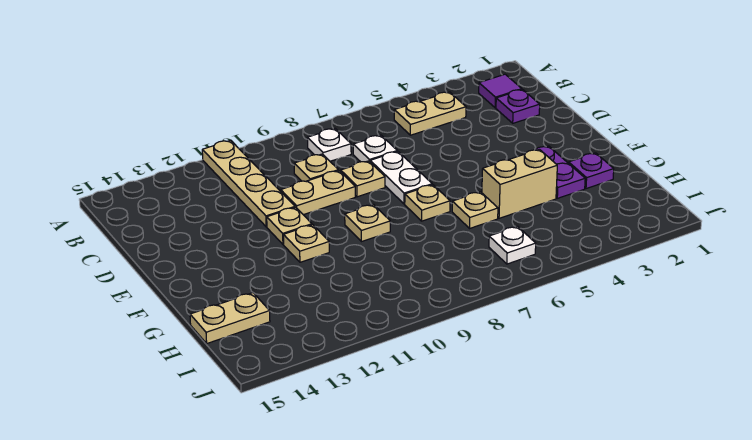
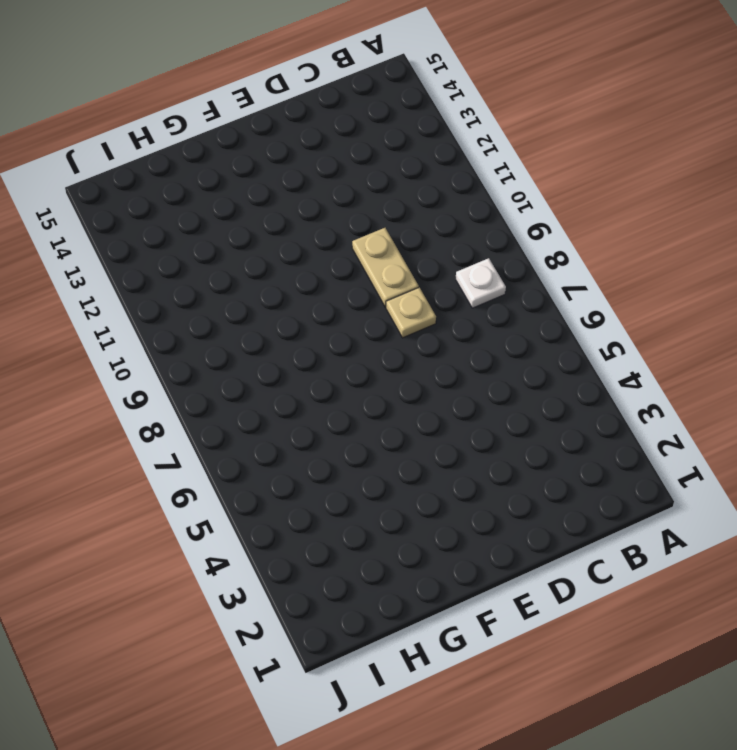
none -> tan plate A11:D11 level 1
none -> purple tile B2 level 1
none -> tan plate B4:B5 level 1

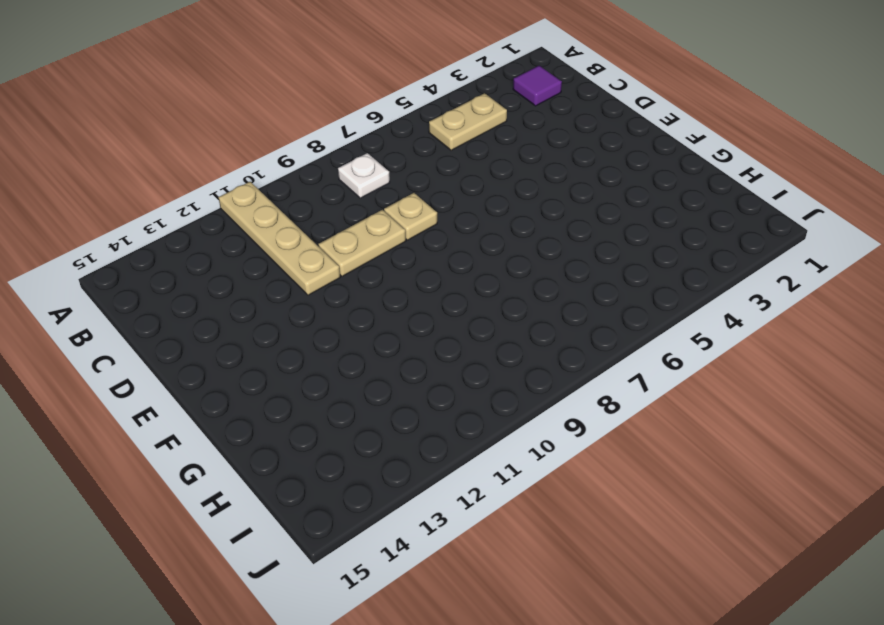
none -> purple plate C2 level 1
none -> white plate C7 level 1
none -> tan plate C9 level 1

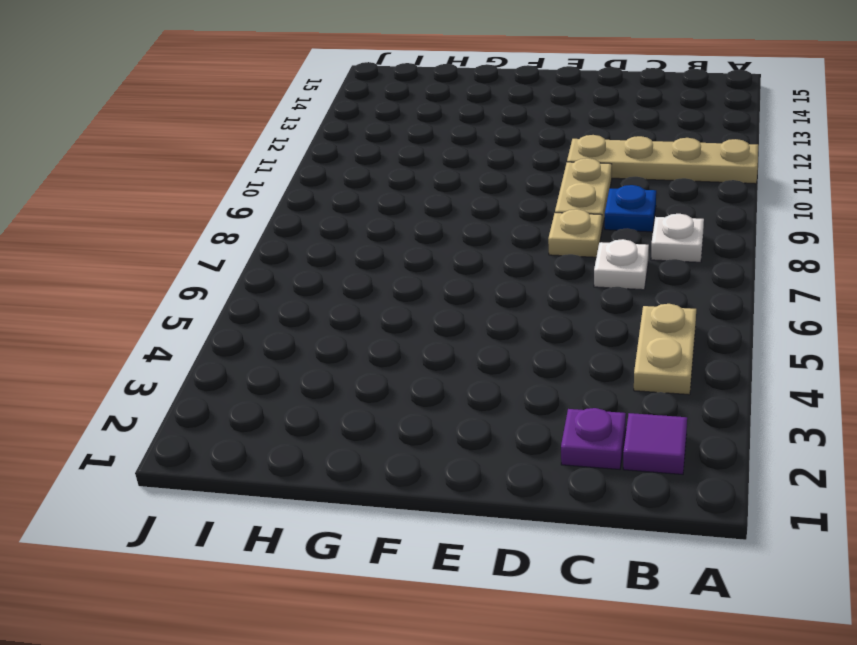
blue plate C9 level 1 -> tan plate C9 level 1
none -> white plate D7:E7 level 1
none -> tan plate E11 level 1
none -> purple plate F3:G3 level 1

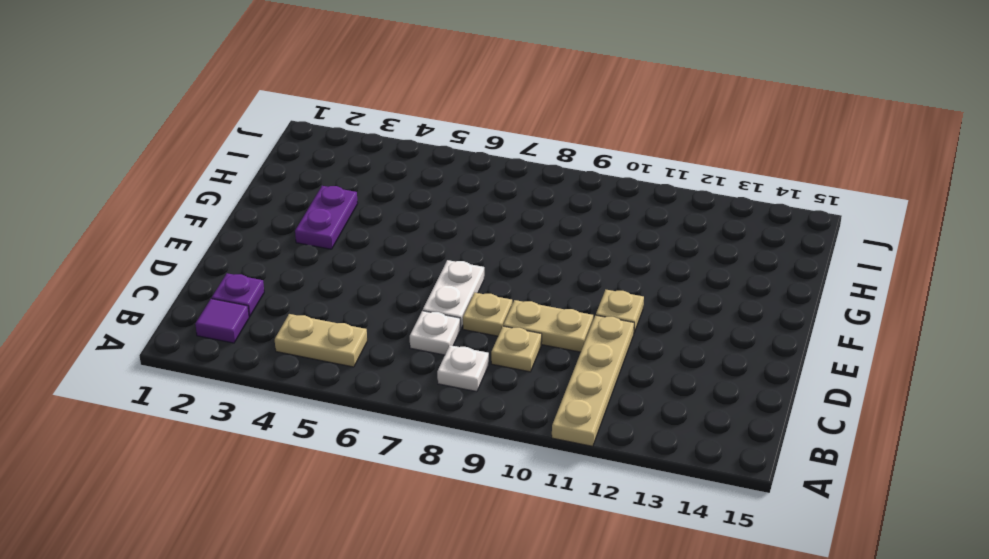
none -> tan plate F7 level 1
none -> tan plate F9 level 1
none -> tan plate F11 level 1

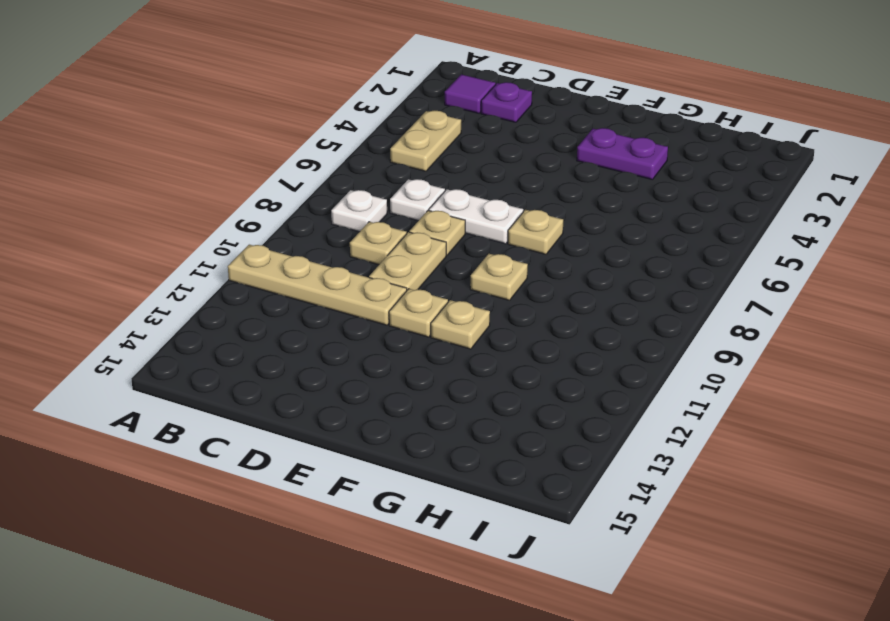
none -> purple plate G2 level 1
none -> tan brick G4:G5 level 1
none -> tan plate G6 level 1

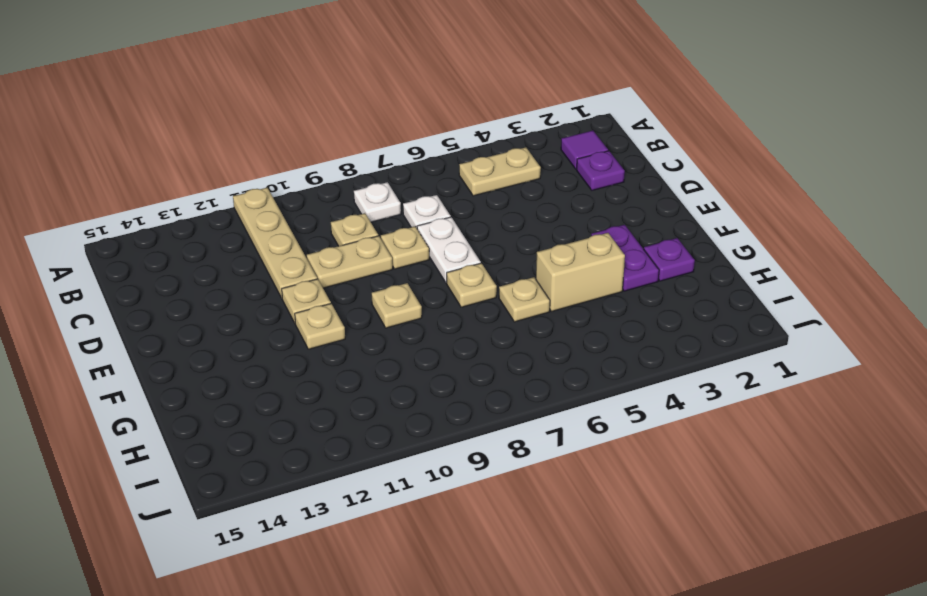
none -> tan plate H14:H15 level 1
none -> white plate I6 level 1

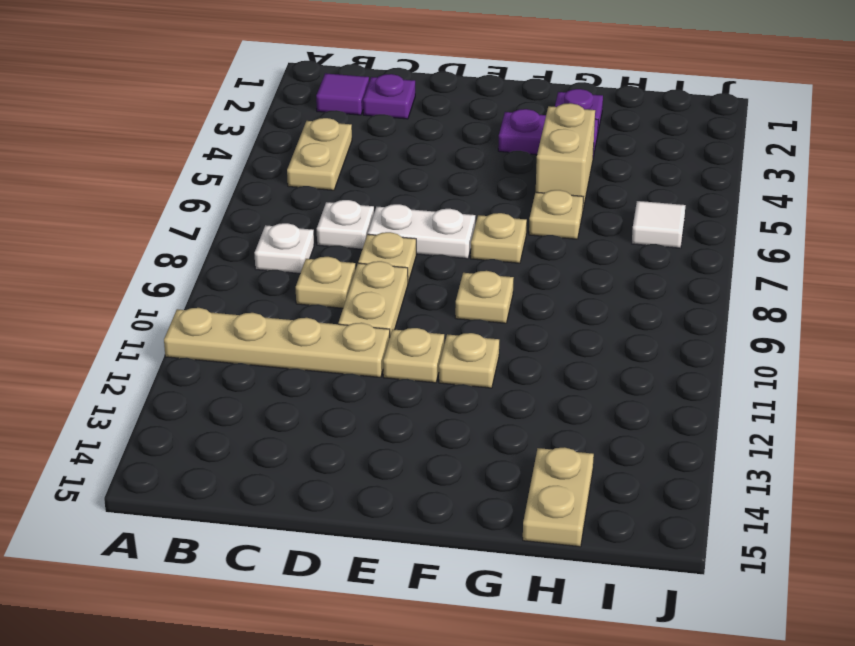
white tile I6 level 1 -> white plate I6 level 1

